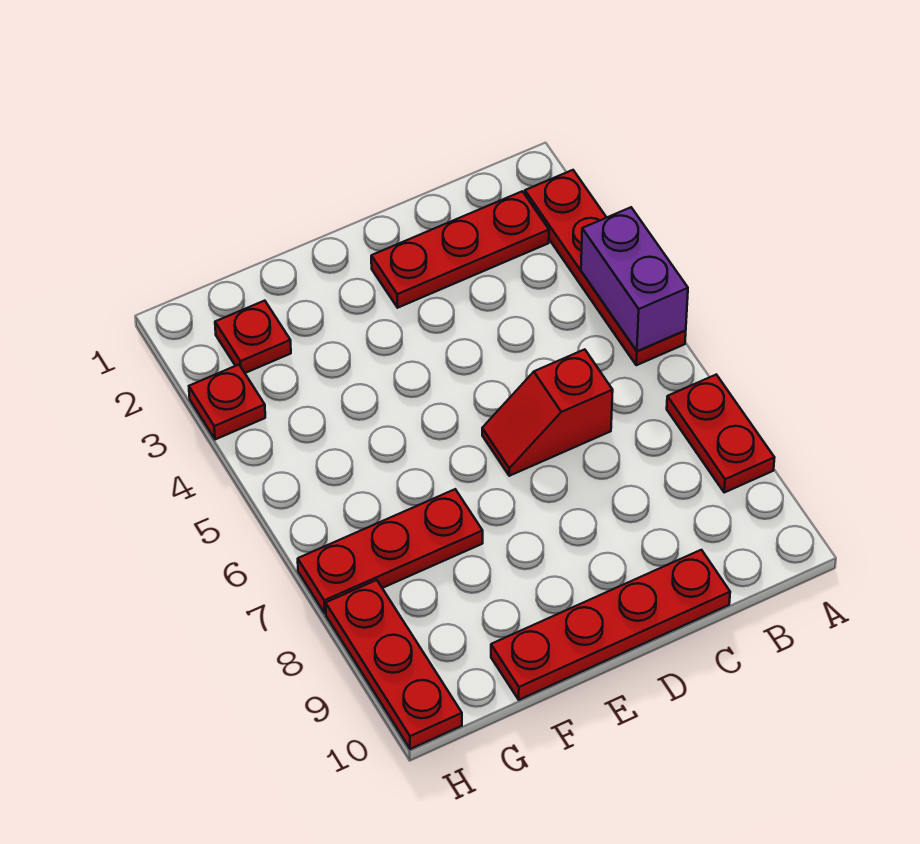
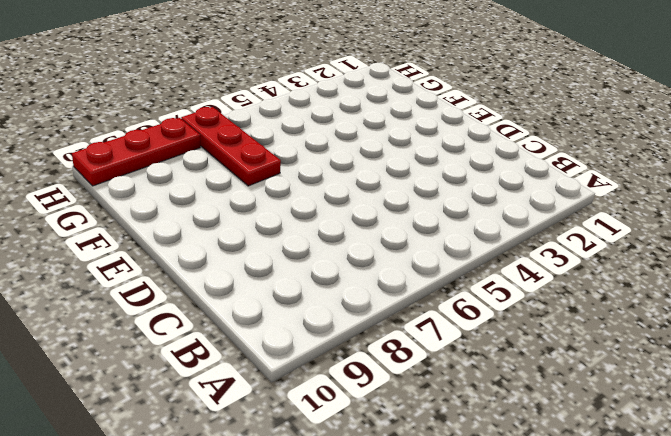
none -> red plate A2:A5 level 1
none -> red plate A7:A8 level 1

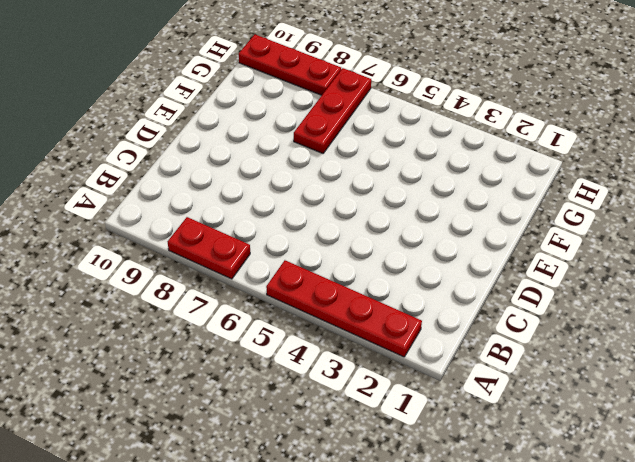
none -> red plate B2:D2 level 1
none -> red slope C6:D6 level 1 top C

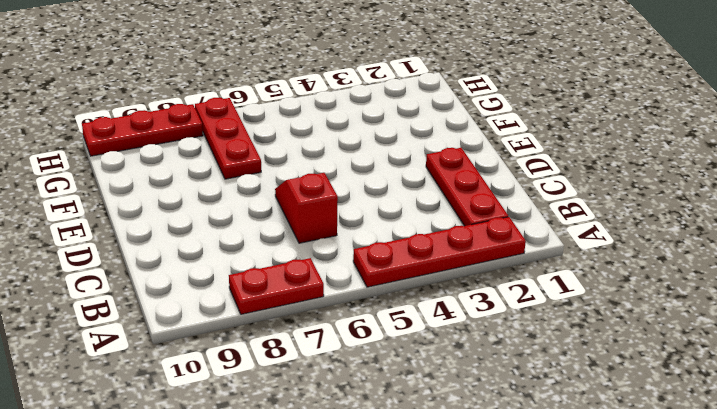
none -> red plate C10:F10 level 1
none -> red plate G2 level 1

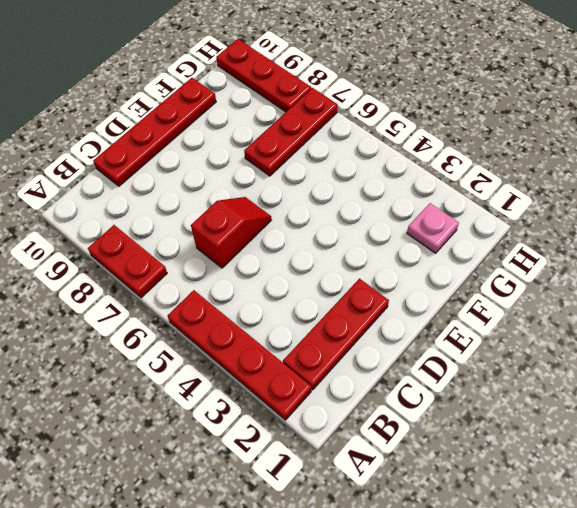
pink plate G2 level 1 -> red plate G2 level 1
none -> red plate H3 level 1
none -> purple brick A4:A5 level 2

